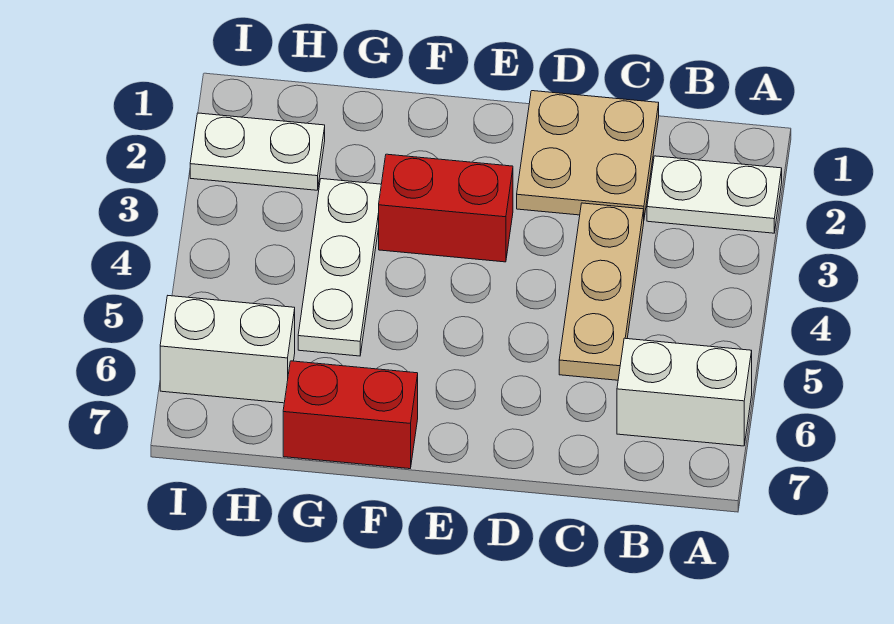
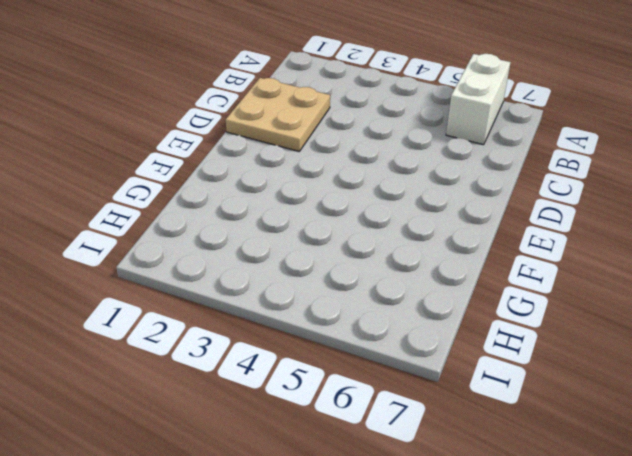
none -> white plate A2:B2 level 1
none -> tan plate C3:C5 level 1

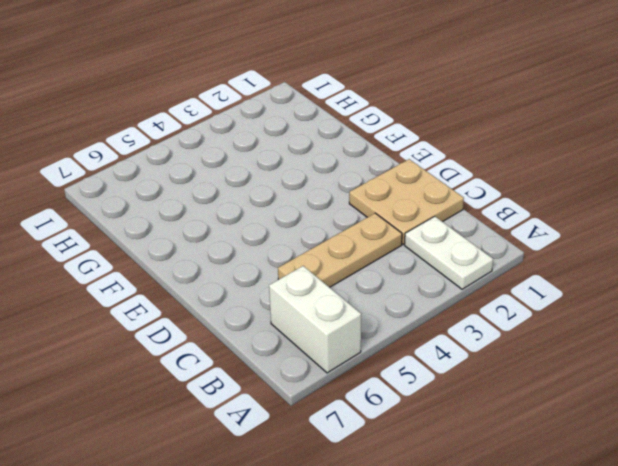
none -> red brick E3:F3 level 1
none -> red brick F7:G7 level 1

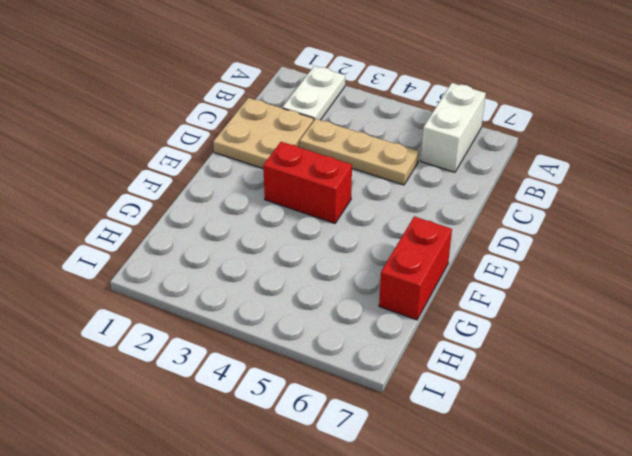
red brick E3:E4 level 1 -> red brick E3:F3 level 1
none -> white plate G3:G5 level 1
none -> white plate H2:I2 level 1

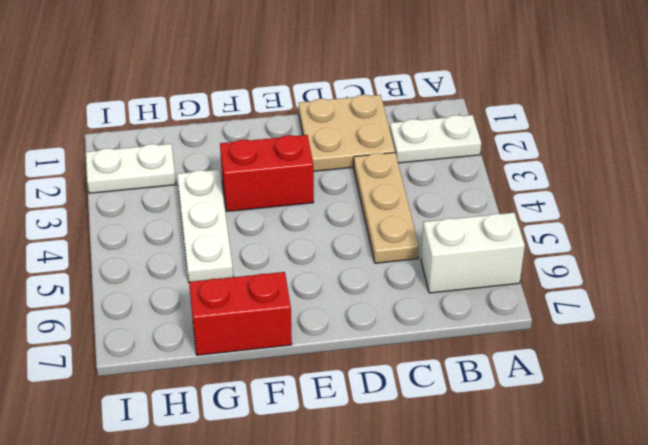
none -> white brick H6:I6 level 1

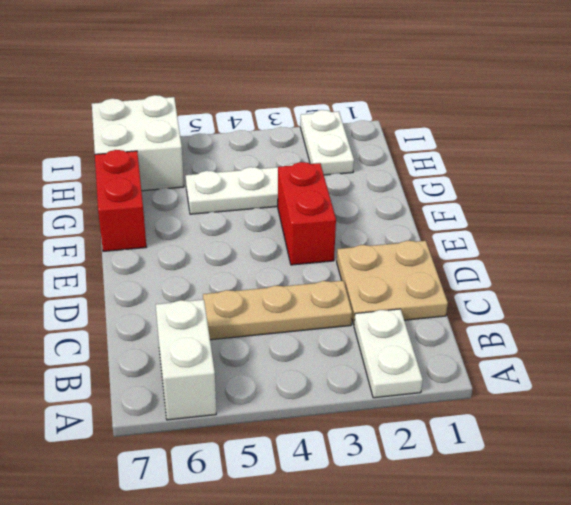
white brick H6:I7 level 1 -> white brick H6:I6 level 1

